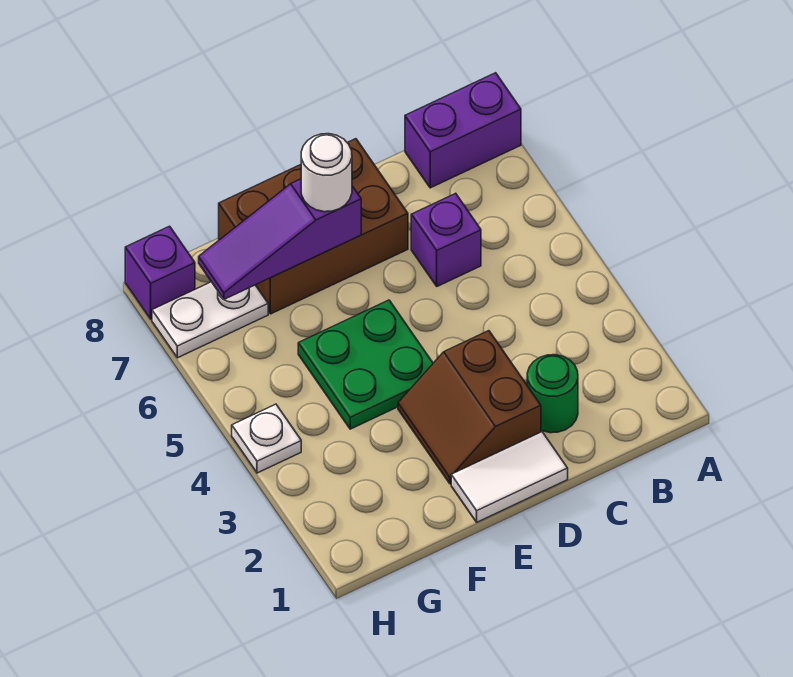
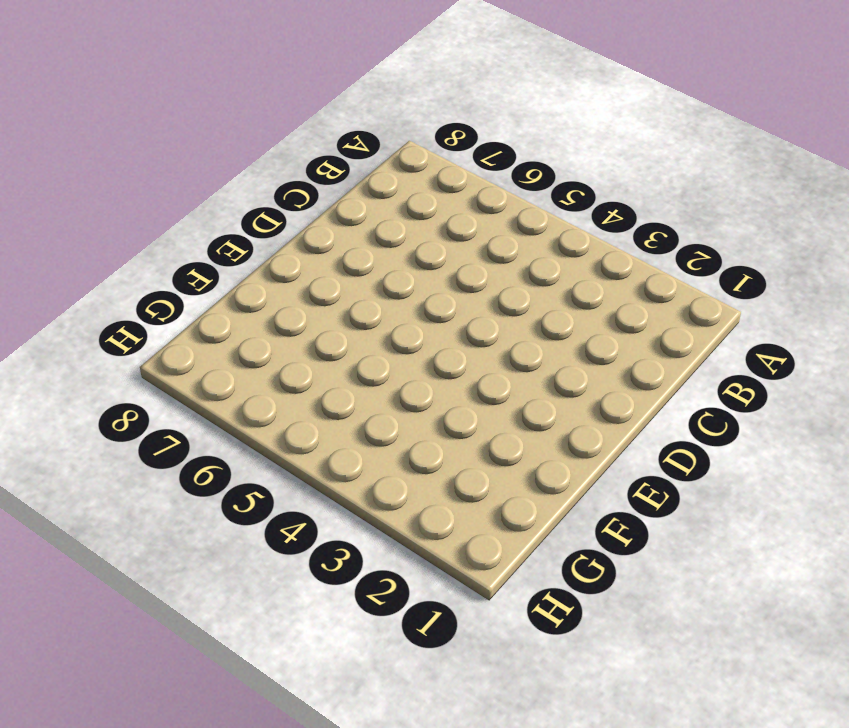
none -> purple brick A8:B8 level 1
none -> green round brick C2 level 1
none -> purple brick C6 level 1

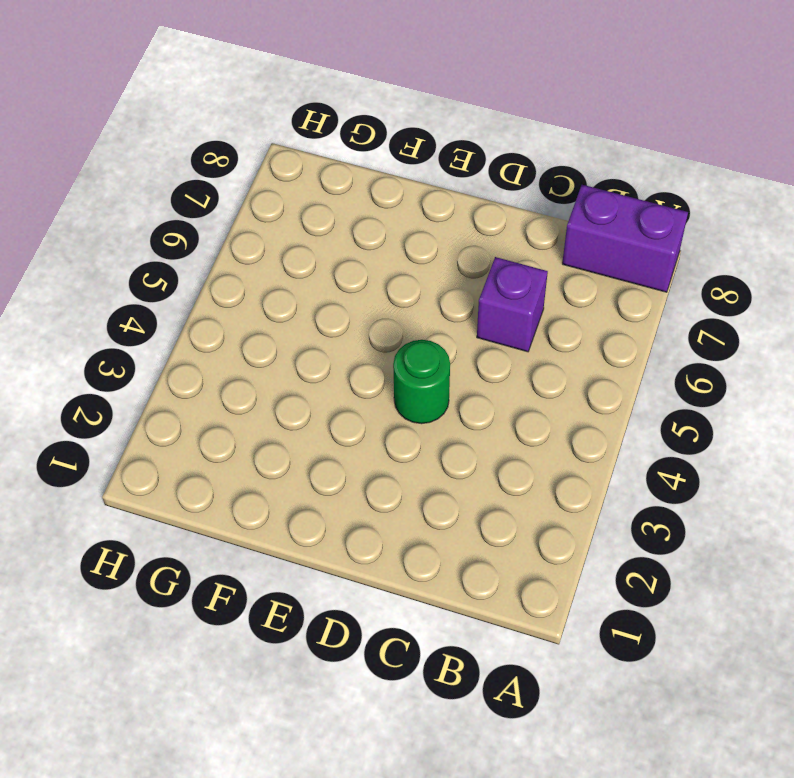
green round brick D4 level 1 -> green round brick C2 level 1
none -> white tile D1:E1 level 1
none -> brown slope D2:E3 level 1 top D
none -> brown brick D7:F8 level 1

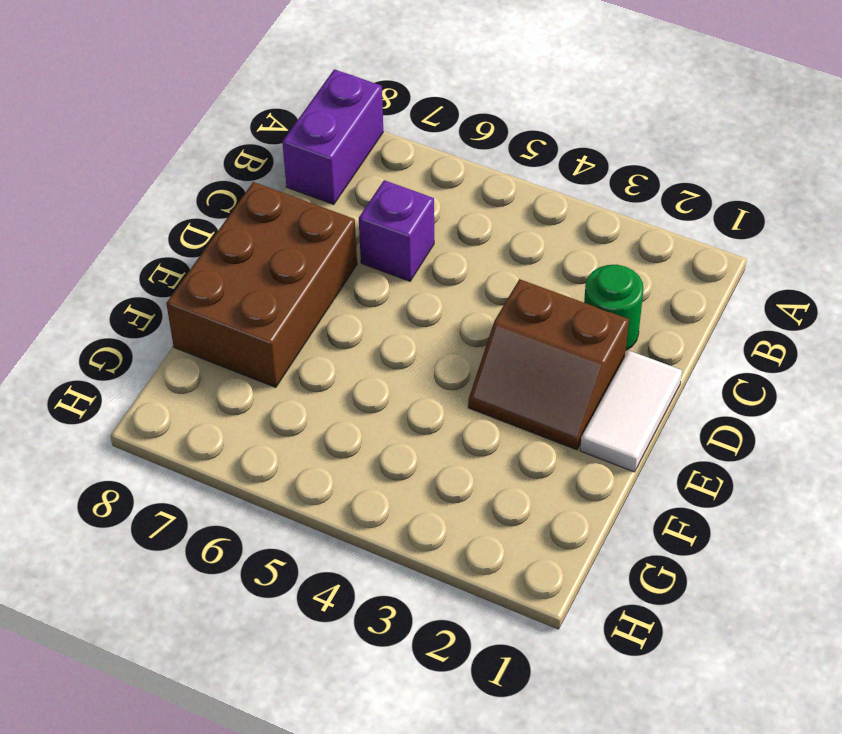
none -> green plate E4:F5 level 1
none -> white plate G7:H7 level 1
none -> white plate H4 level 1

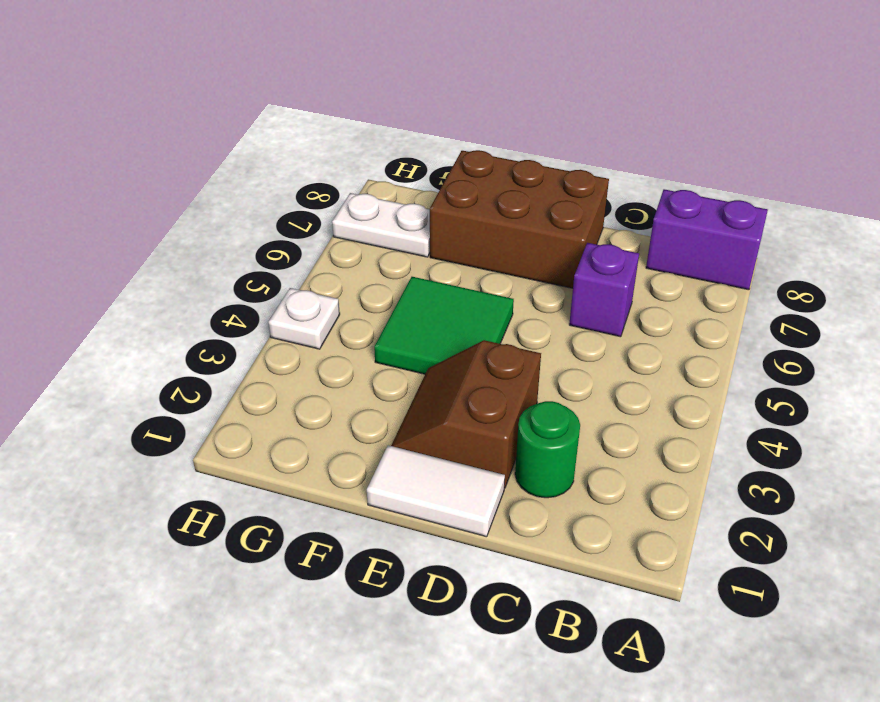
green tile E4:F5 level 1 -> green plate E4:F5 level 1
none -> purple brick H8 level 1
none -> purple slope E7:G7 level 2 top E
none -> white round brick E7 level 3

